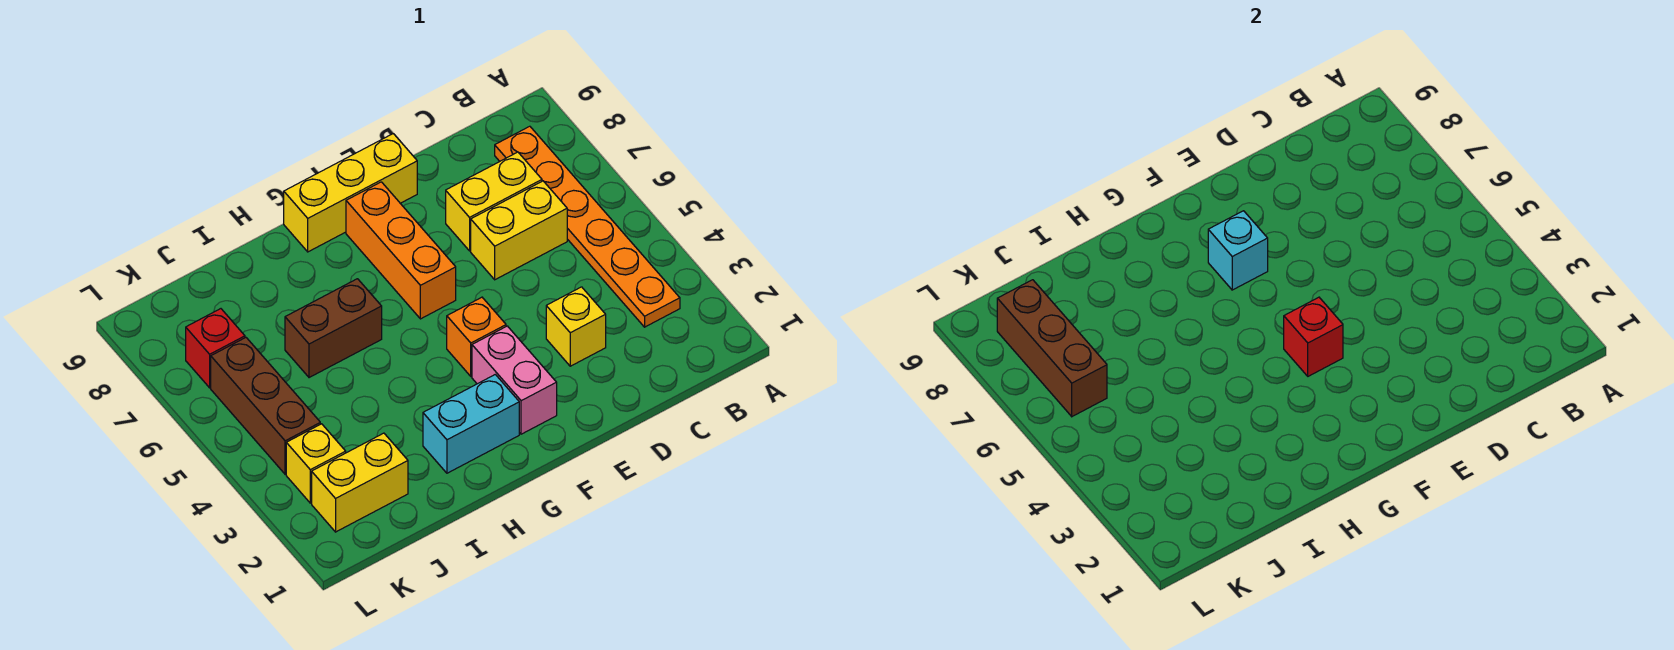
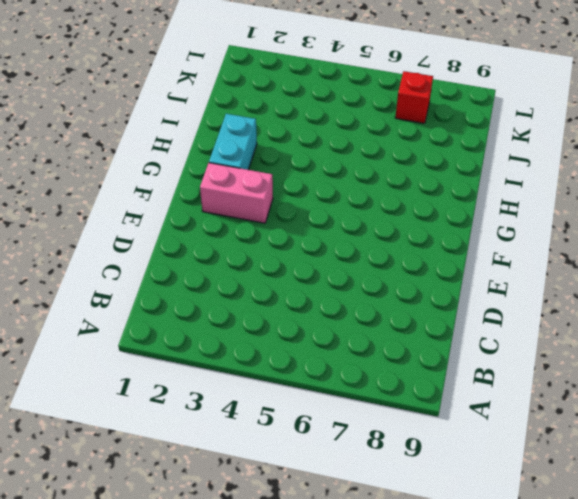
none -> orange plate B3:B8 level 1
none -> yellow brick C6:D6 level 1
none -> yellow brick C7:D7 level 1

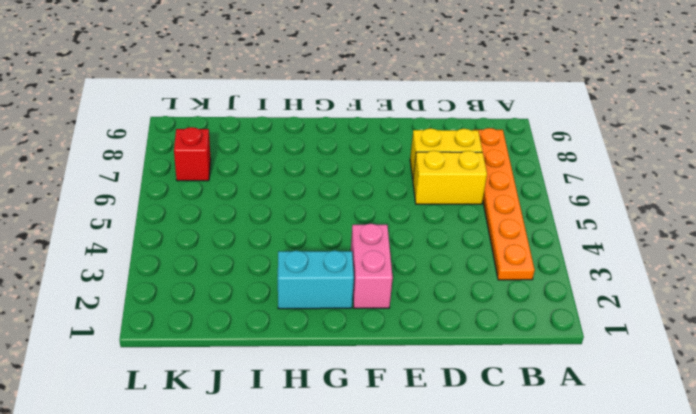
none -> yellow brick D3 level 1
none -> yellow brick E9:G9 level 1
none -> orange brick F4 level 1

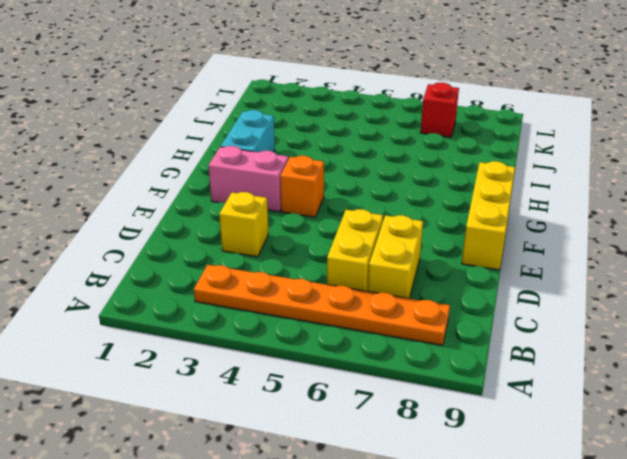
none -> orange brick F6:F8 level 1
none -> brown brick H6:I6 level 1
none -> yellow brick J2:K2 level 1

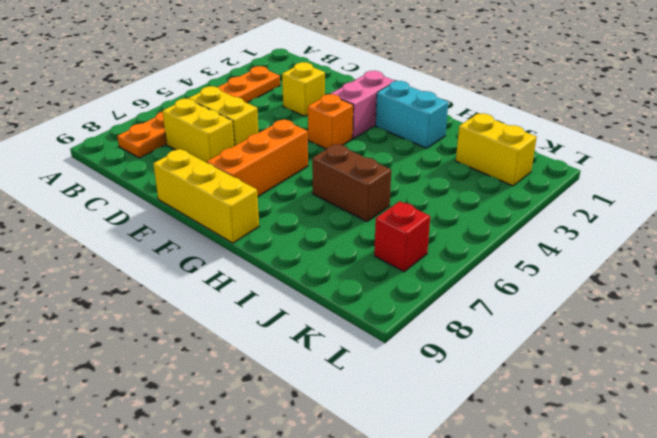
none -> yellow brick K3 level 1
none -> brown brick K4:K6 level 1
none -> red brick F4 level 2

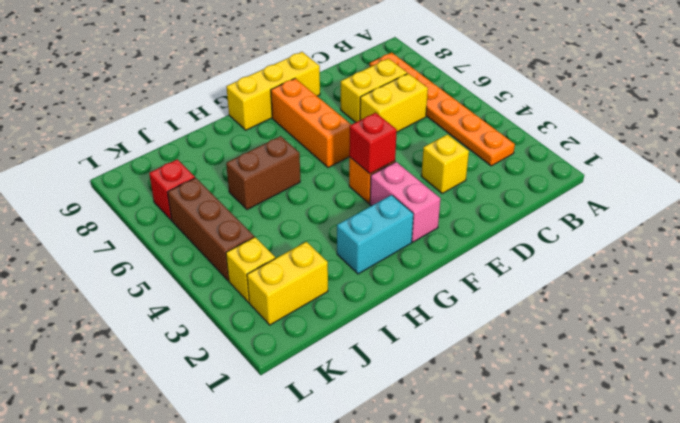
none -> cyan brick F7 level 2
none -> brown brick K6:K8 level 2

